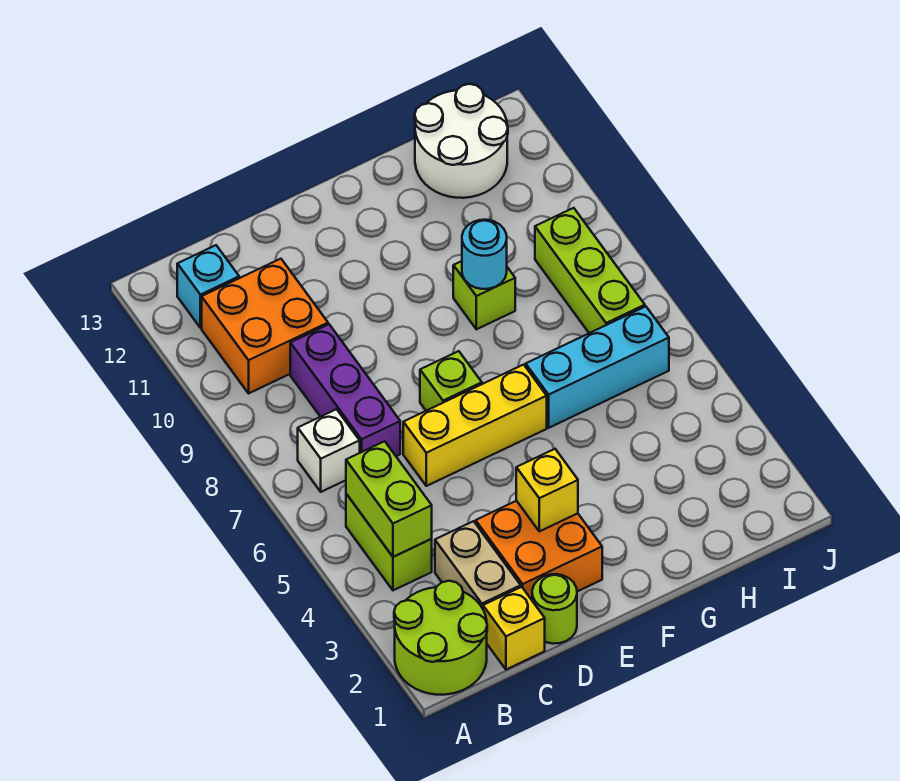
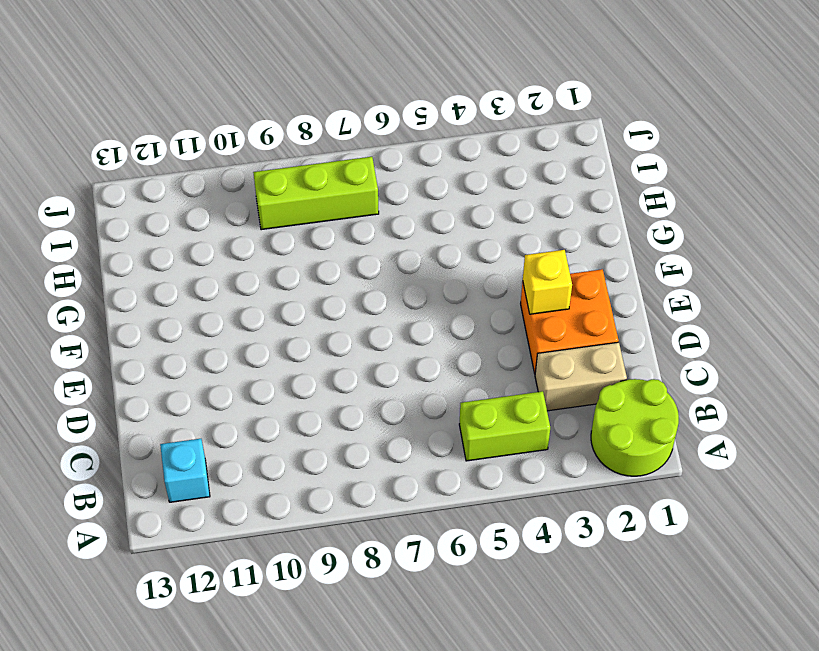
none -> white brick B7 level 1
none -> orange brick B10:C11 level 1
none -> yellow brick C1 level 1

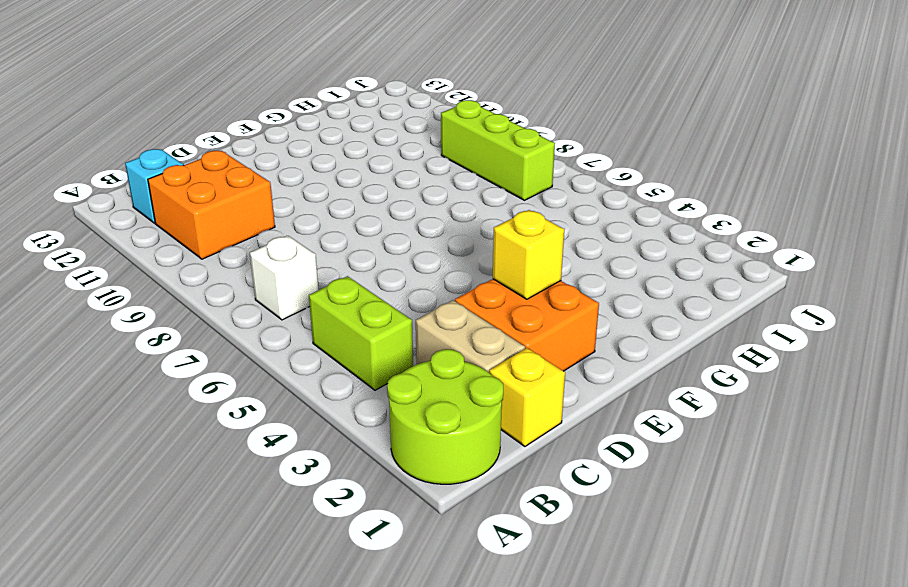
none -> purple brick C7:C9 level 1
none -> lime round brick D1 level 1
none -> yellow brick D6:F6 level 1

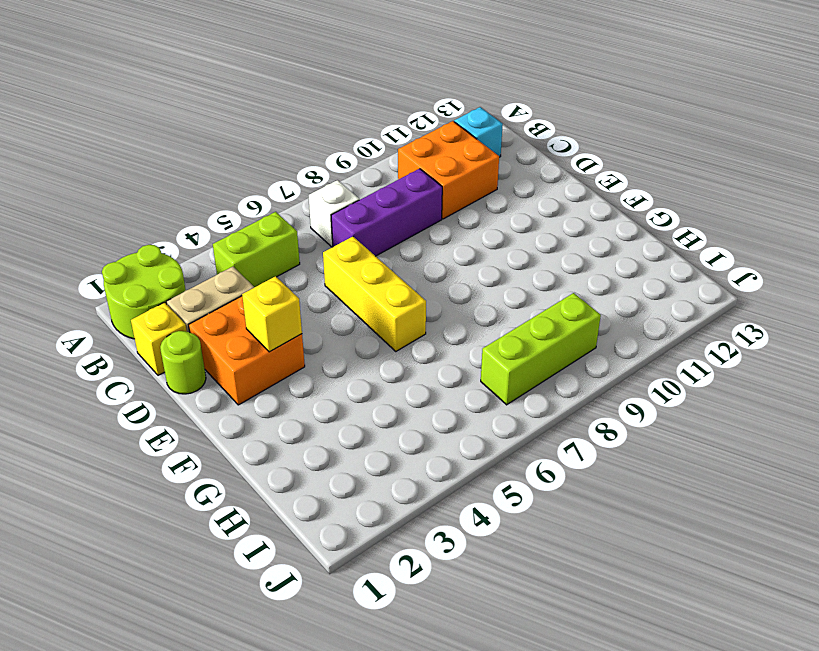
none -> lime brick E7 level 1
none -> cyan brick G6:I6 level 1
none -> lime brick G9 level 1

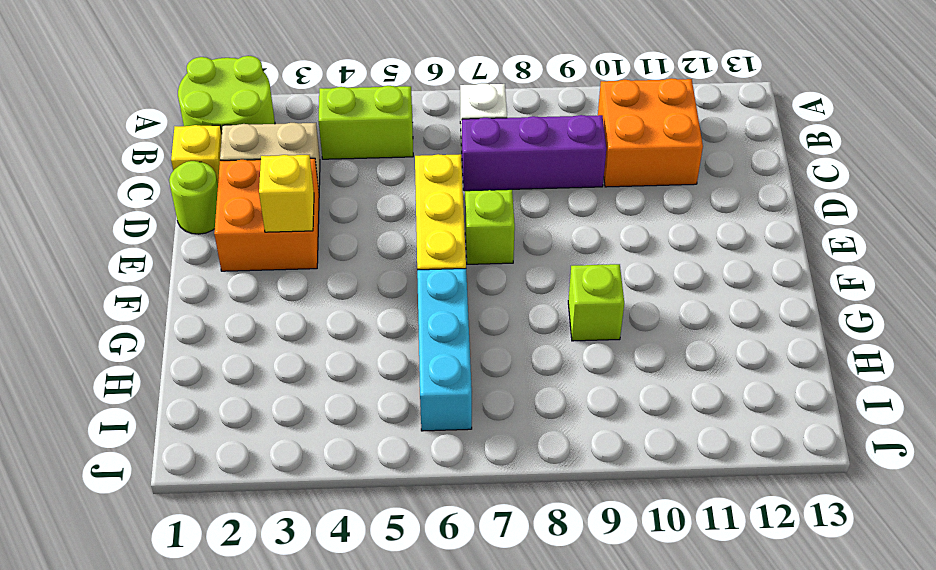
none -> cyan brick B12 level 1
none -> white round brick H12:I13 level 1
none -> lime brick I7:I9 level 1

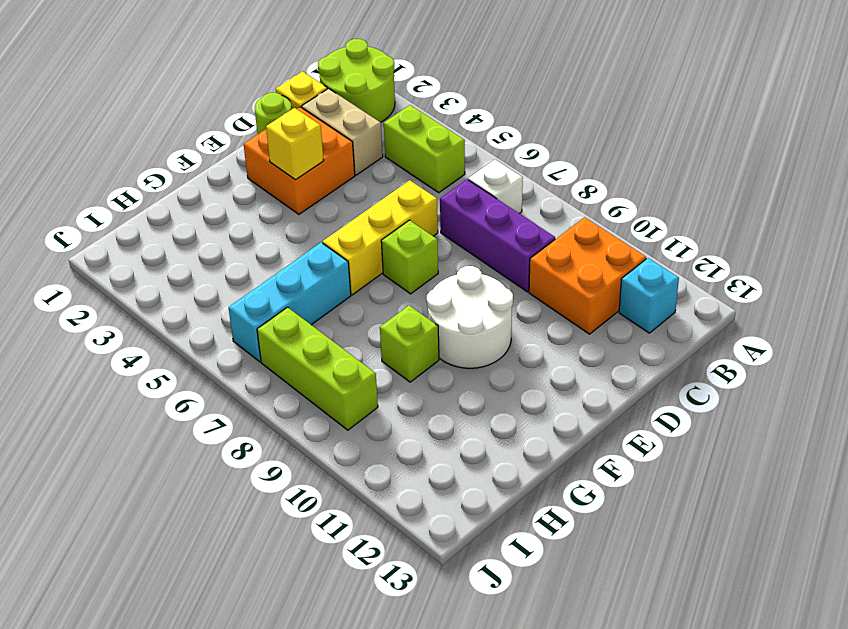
white round brick E9:F10 level 1 -> white round brick H12:I13 level 1
none -> lime brick B4:B5 level 2
none -> cyan round brick G9 level 2

